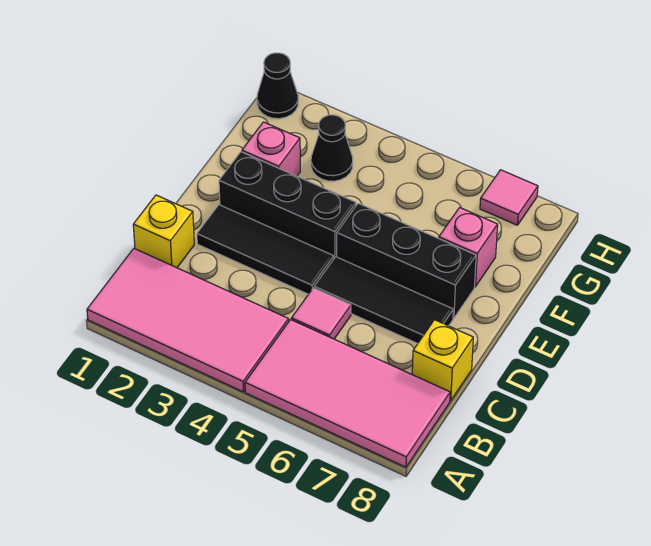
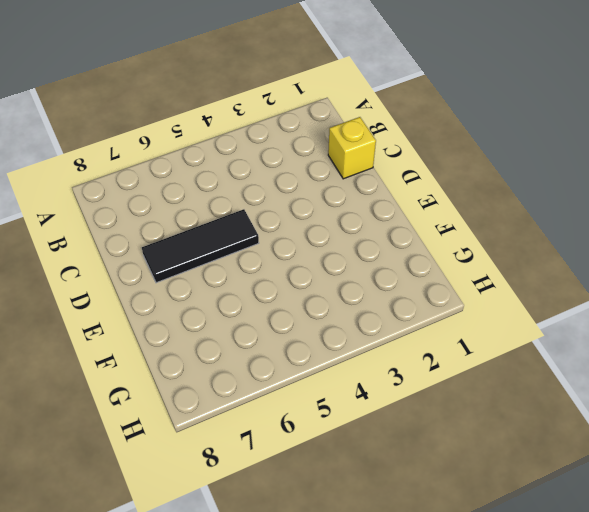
none -> pink tile A1:B4 level 1
none -> pink tile A5:B8 level 1
none -> pink tile C5 level 1

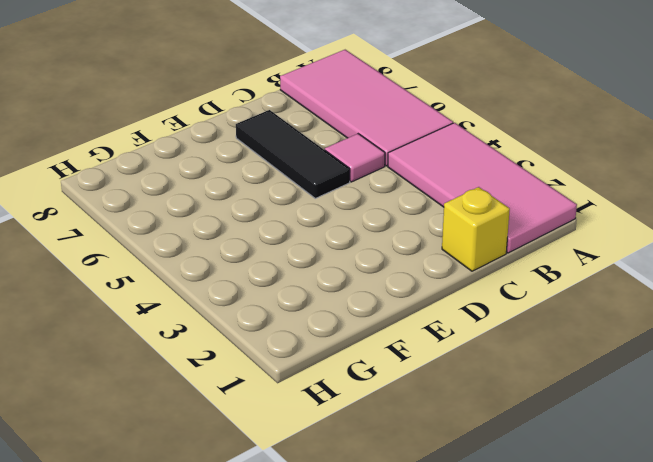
none -> yellow brick C8 level 1
none -> black tile D2:D4 level 1
none -> black brick E2:E4 level 1

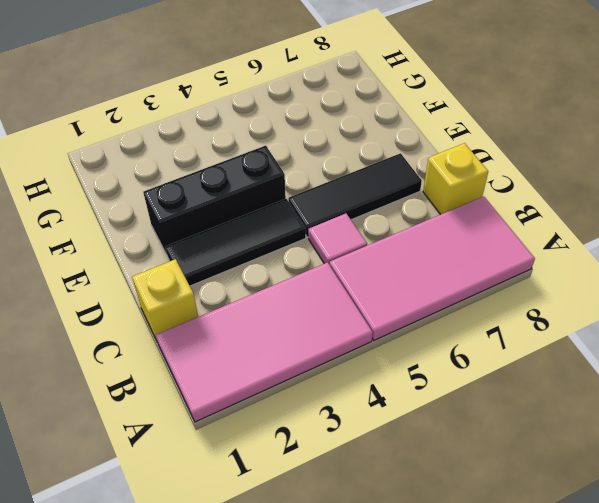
none -> black brick E5:E7 level 1
none -> pink brick F2 level 1
none -> pink brick F7 level 1

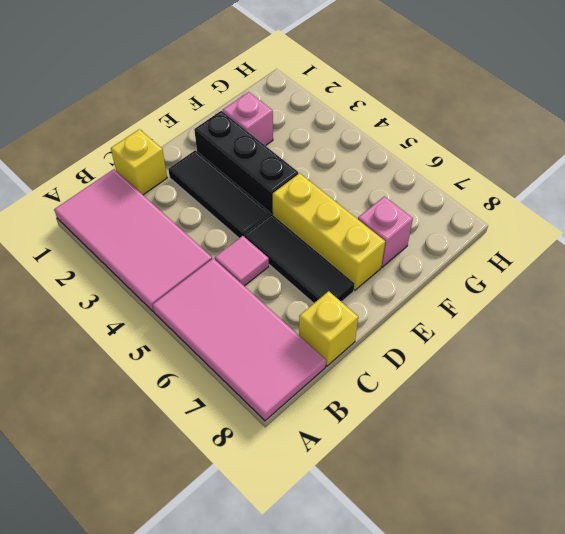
yellow brick E5:E7 level 1 -> black brick E5:E7 level 1
none -> black cone G3 level 1
none -> black cone H1 level 1
none -> pink tile H7 level 1

